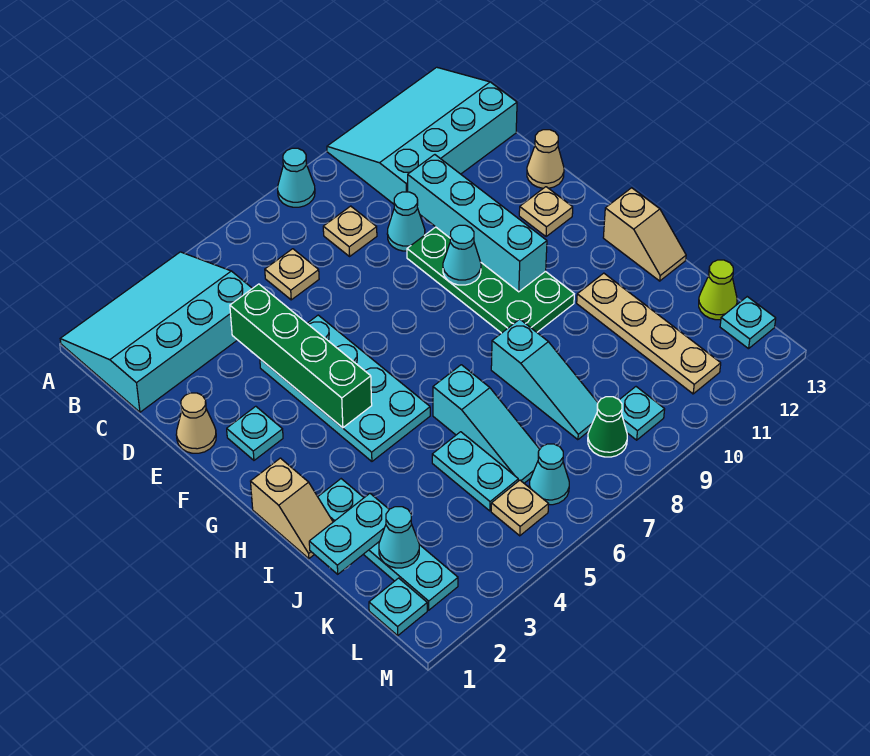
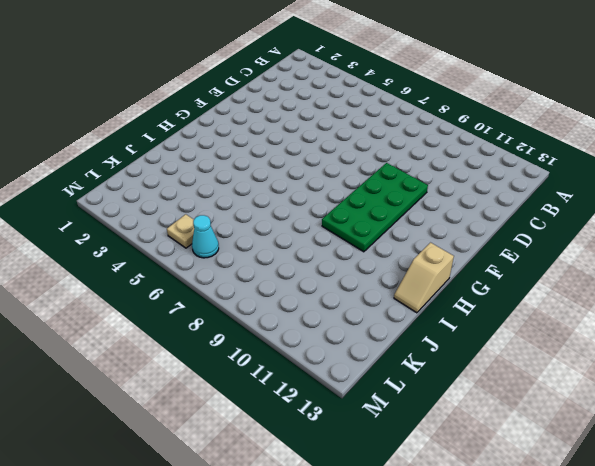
none -> cyan slope A1:C4 level 1 top C
none -> cyan cone A8 level 1
none -> cyan slope A10:C13 level 1 top C
none -> tan plate C6 level 1

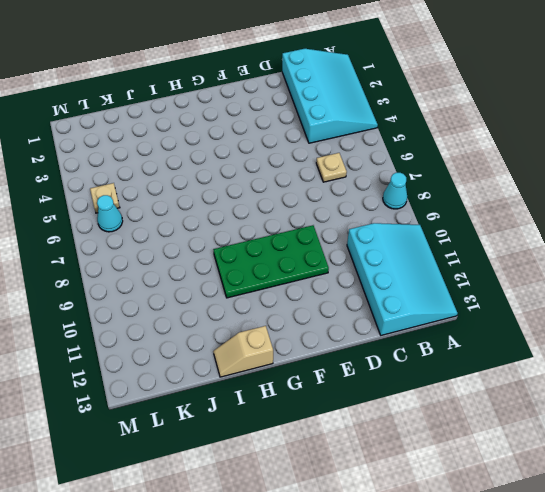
none -> tan plate C8 level 1
none -> cyan cone D9 level 1
none -> tan cone E1 level 1
none -> cyan plate E4:H5 level 1

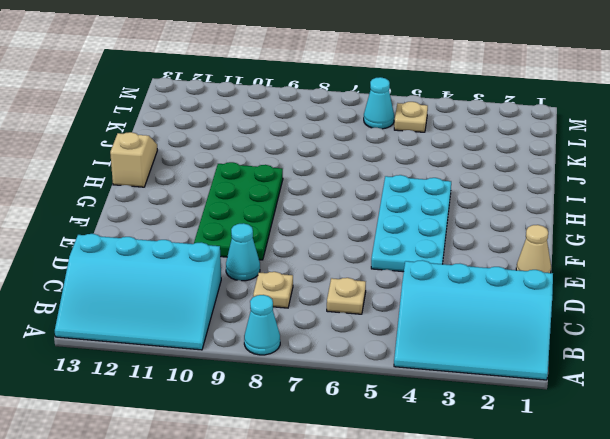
none -> tan cone E13 level 1
none -> cyan plate F2 level 1
none -> tan plate F12 level 1
none -> tan slope H1:I1 level 1 top H

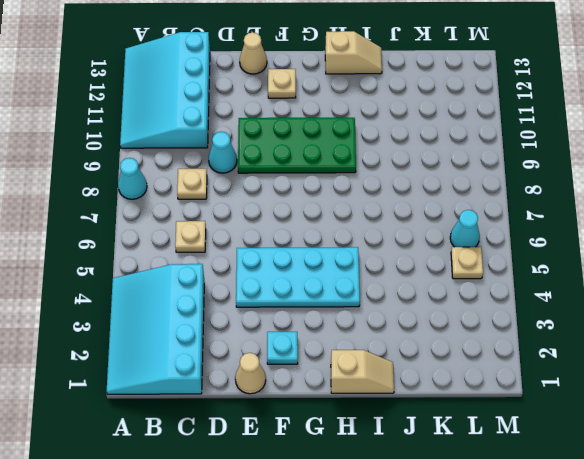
none -> cyan plate I2:L2 level 1
none -> cyan slope I6:K6 level 1 top I
none -> cyan slope I8:K8 level 1 top I
none -> tan plate I11:L11 level 1

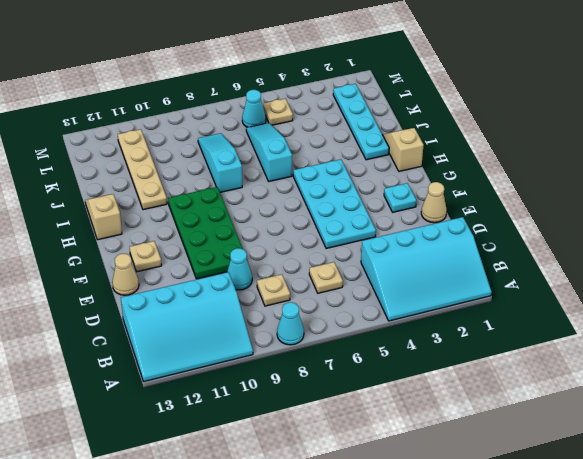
none -> cyan plate J5:K5 level 1
none -> lime cone K13 level 1
none -> cyan plate L1 level 1
none -> green cone L8 level 1

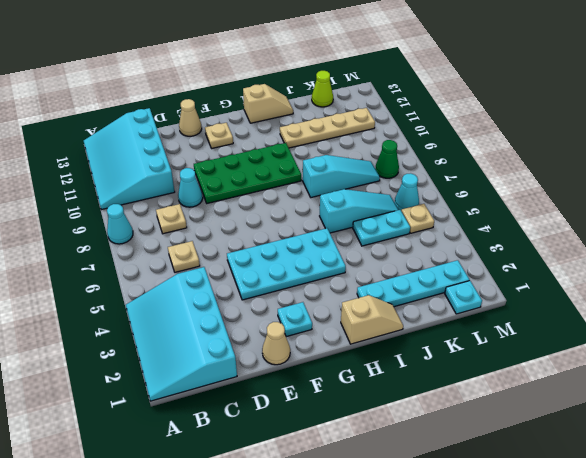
none -> cyan plate L9 level 1
none -> cyan plate L13 level 1
none -> green brick D4:G4 level 2
none -> cyan brick D10:G10 level 2

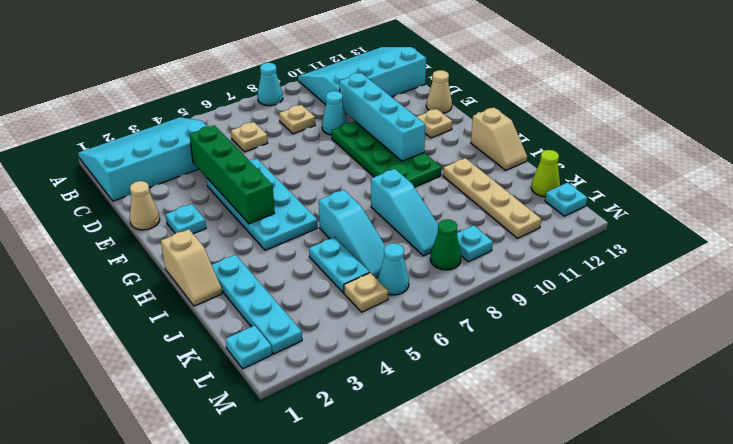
none -> cyan cone F9 level 2
none -> cyan plate J1:J2 level 2
none -> cyan cone K2 level 2

